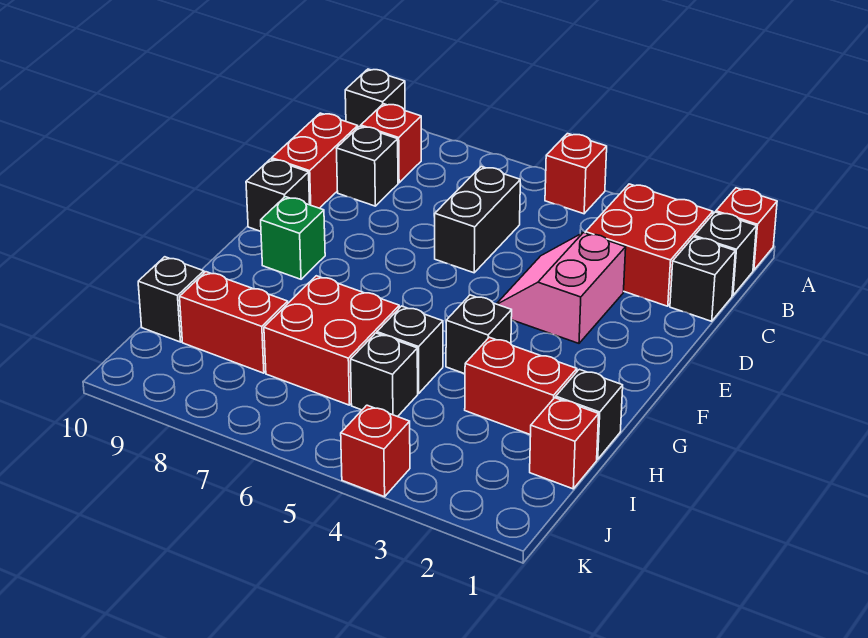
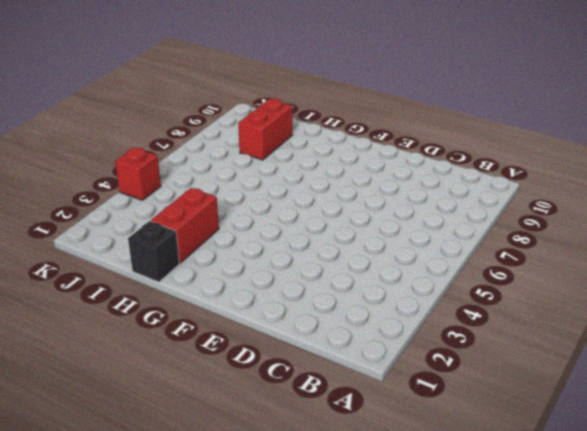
none -> red brick A1 level 1
none -> red brick A5 level 1
none -> black brick A10 level 1

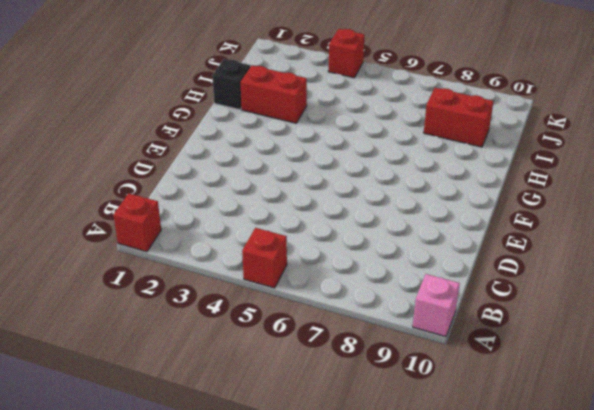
pink brick A10 level 1 -> black brick A10 level 1
none -> black brick B1 level 1
none -> red brick B2:C3 level 1
none -> red brick B9 level 1

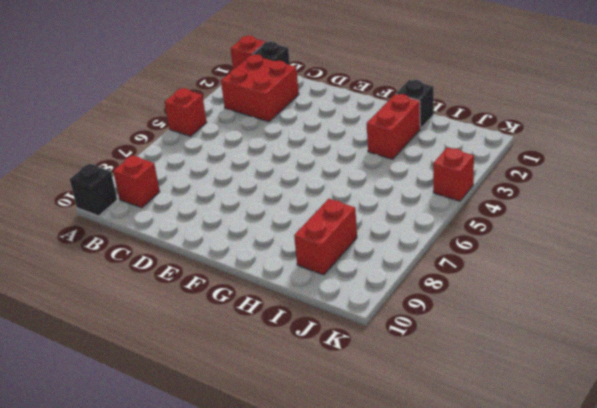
none -> black brick C1 level 1
none -> black brick C6:D6 level 1
none -> black brick C9 level 1

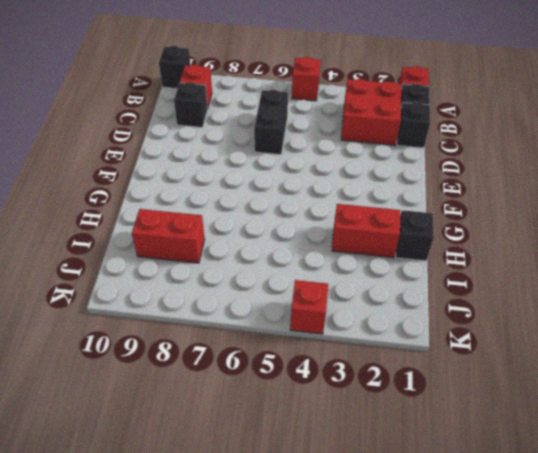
none -> red brick C10:D10 level 1
none -> pink slope D3:E4 level 1 top 3
none -> black brick E10 level 1

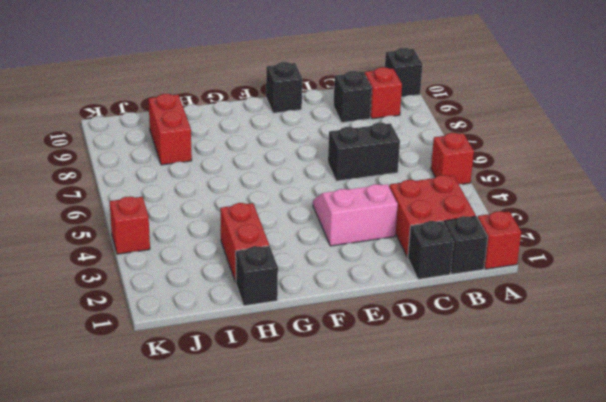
none -> red brick C10:D10 level 1
none -> green brick F9 level 1
none -> black brick G4 level 1

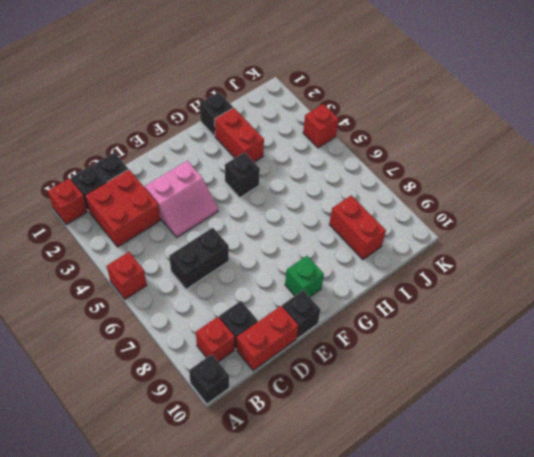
none -> black brick H5 level 1
none -> red brick H6:I7 level 1
none -> red brick I1 level 1

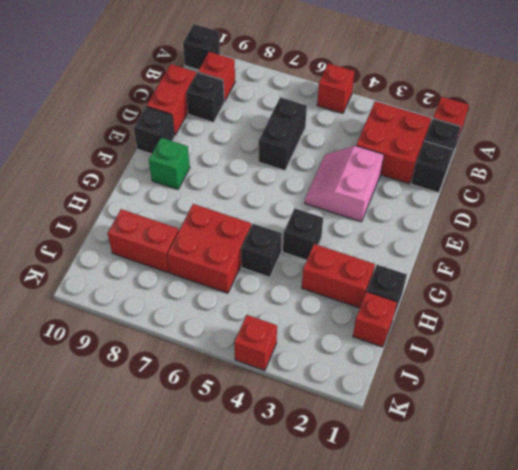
none -> black brick I5 level 1
none -> black brick I10 level 1

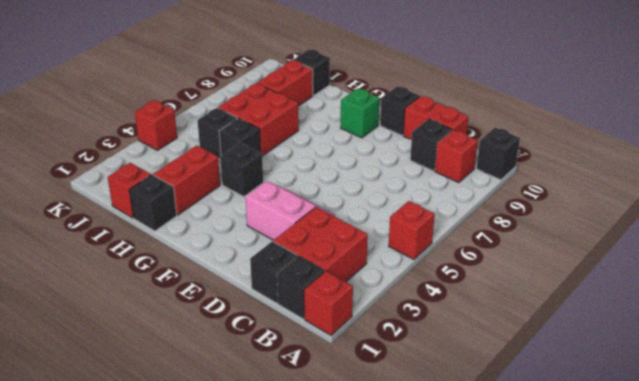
none -> black brick C6:D6 level 1

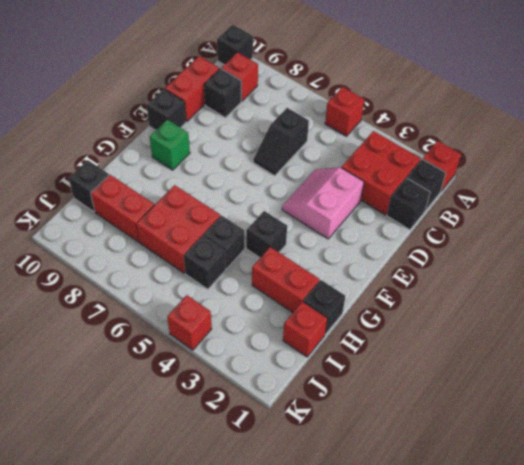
black slope C6:D6 level 1 top C -> black brick C6:D6 level 1

